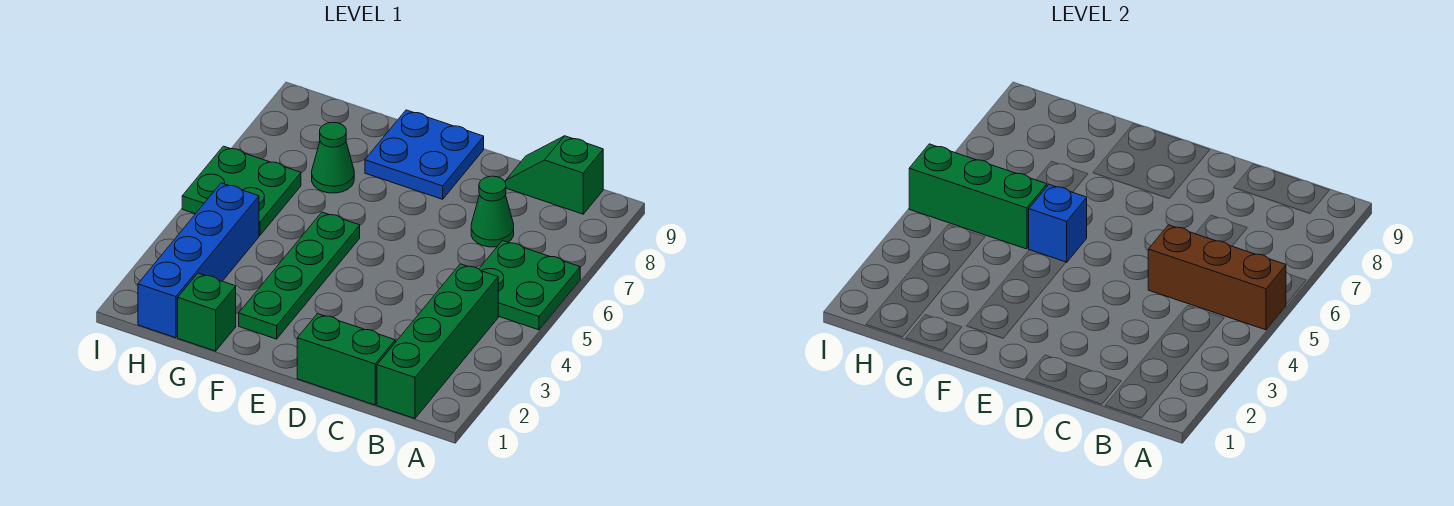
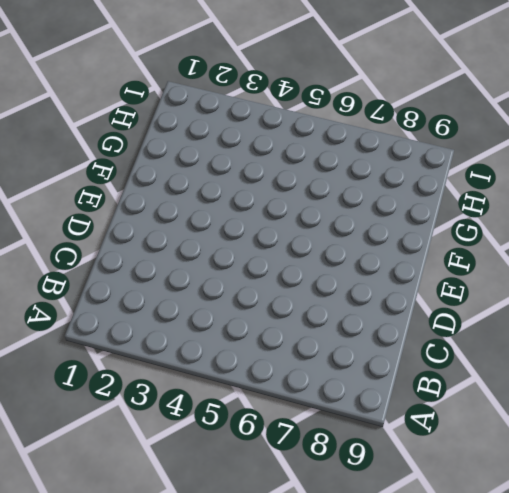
none -> green plate A5:B6 level 1
none -> green brick B1:B4 level 1
none -> green slope B9:C9 level 1 top B

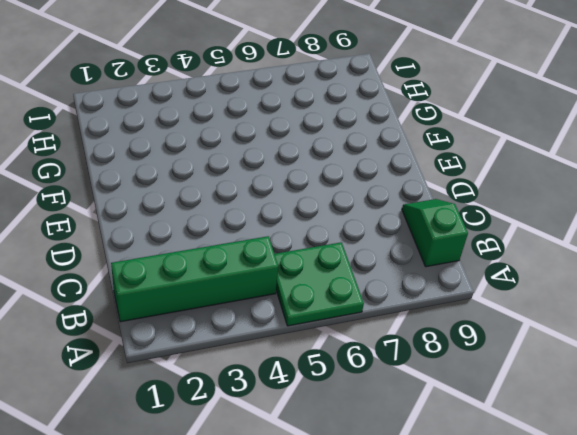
none -> green brick C1:D1 level 1
none -> green cone C7 level 1
none -> blue plate E8:F9 level 1

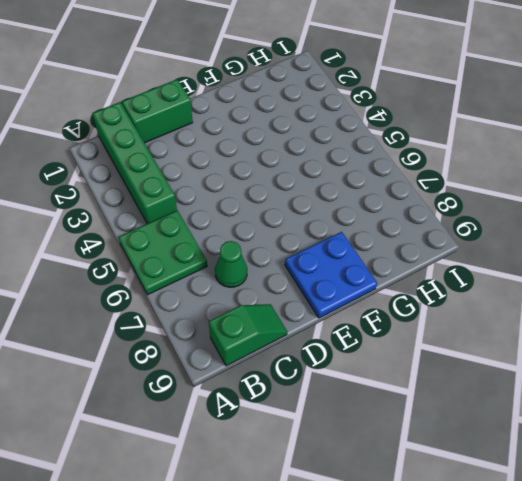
none -> green plate F2:F5 level 1
none -> green brick G1 level 1
none -> green cone G7 level 1

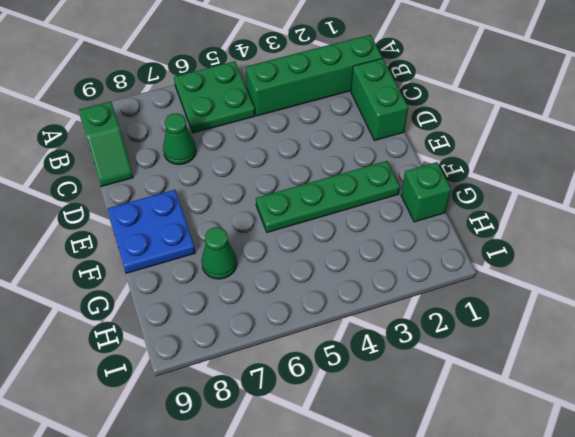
none -> blue brick H1:H4 level 1
none -> green plate H5:I6 level 1
none -> brown brick A5:C5 level 2

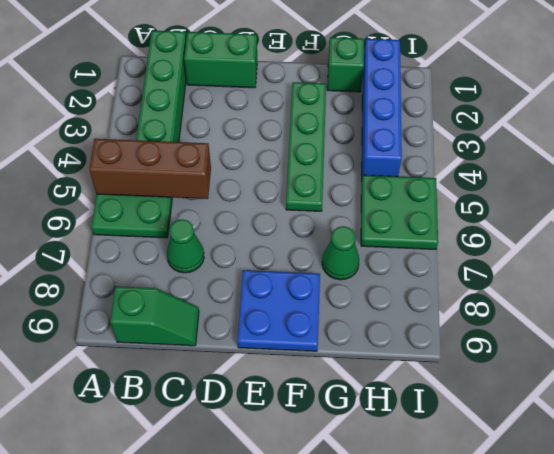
none -> blue brick F5 level 2
none -> green brick G5:I5 level 2

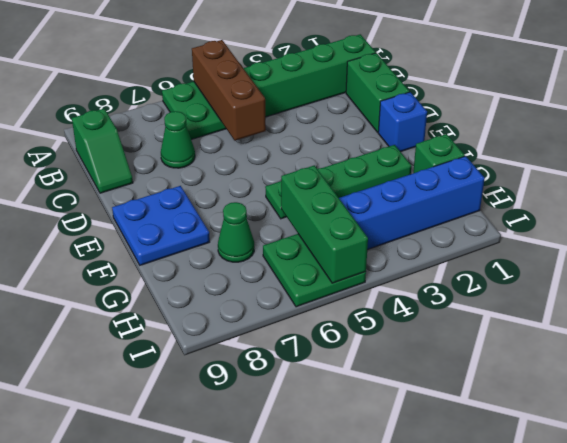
blue brick E1 level 1 -> blue brick F5 level 2

